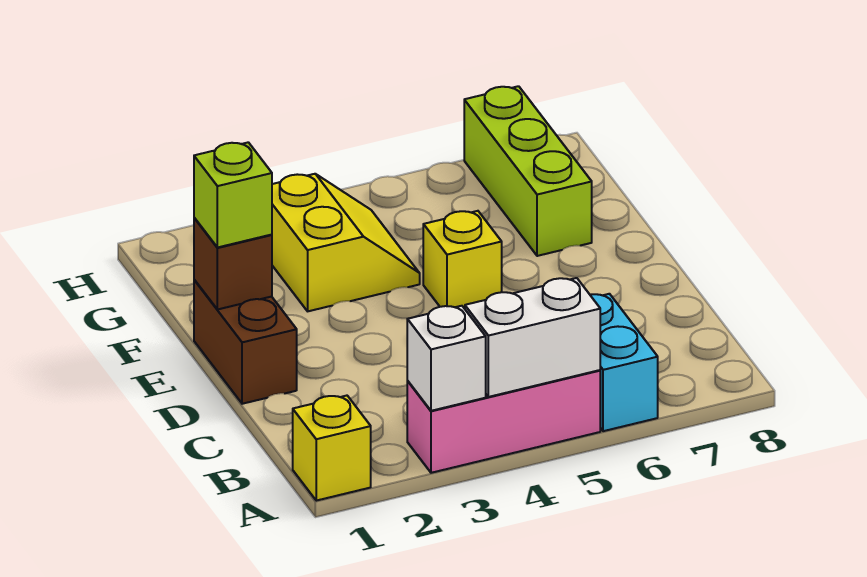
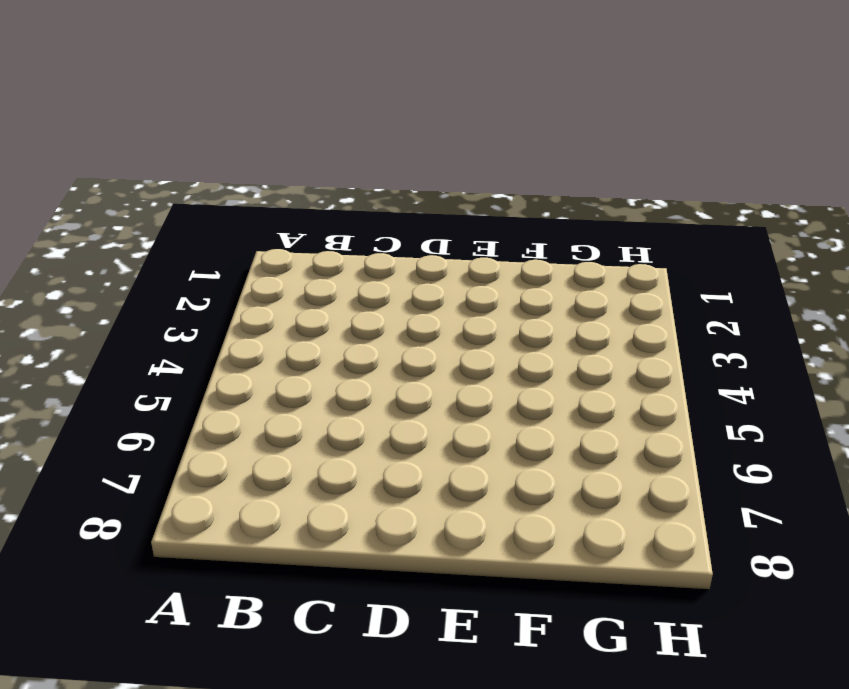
none -> yellow brick A1 level 1
none -> pink brick A3:A5 level 1

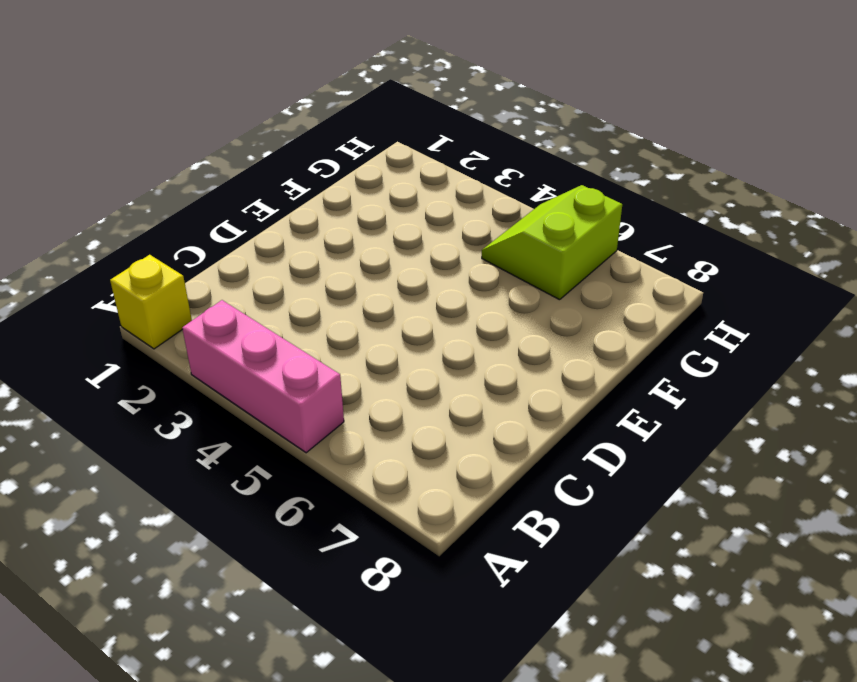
lime slope G5:H6 level 1 top 6 -> none
none -> cyan brick A6:B6 level 1
none -> brown brick D1:E1 level 1

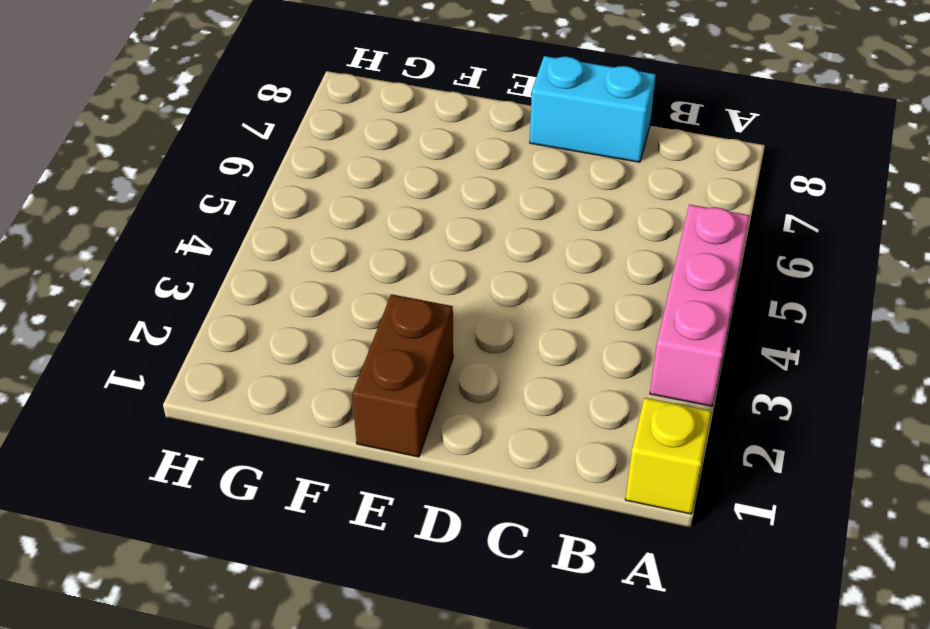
cyan brick C8:D8 level 1 -> cyan brick A6:B6 level 1
brown brick E1:E2 level 1 -> brown brick D1:E1 level 1
none -> yellow brick E5 level 1
none -> yellow slope F3:G4 level 1 top 3

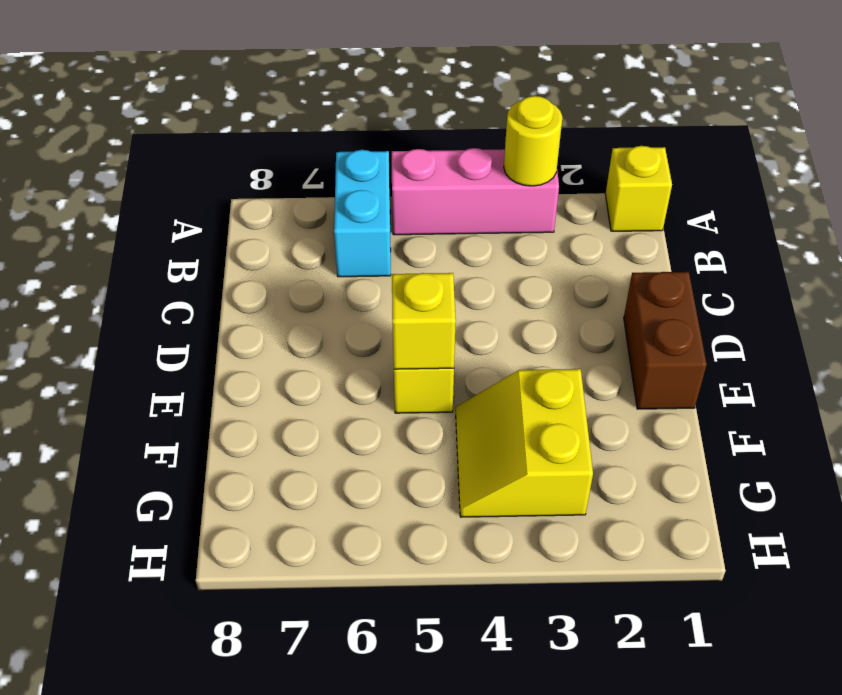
yellow round brick A3 level 2 -> white brick A3 level 2
yellow brick E5 level 2 -> none
none -> lime brick F7:H7 level 1
none -> white brick A4:A5 level 2

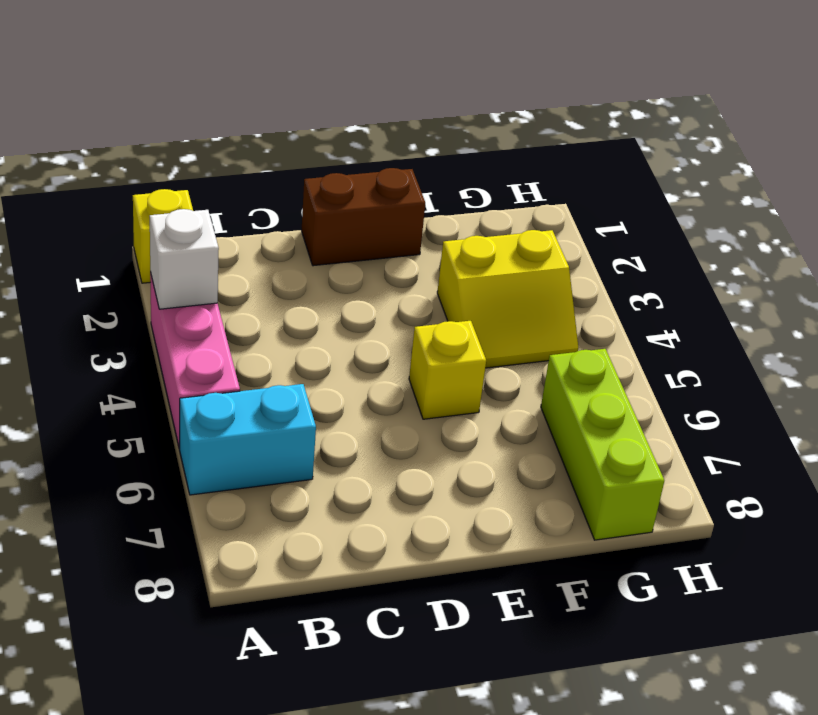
lime brick G6:G8 level 1 -> lime brick F7:H7 level 1
none -> white brick A4:A5 level 2
none -> brown brick E1 level 2

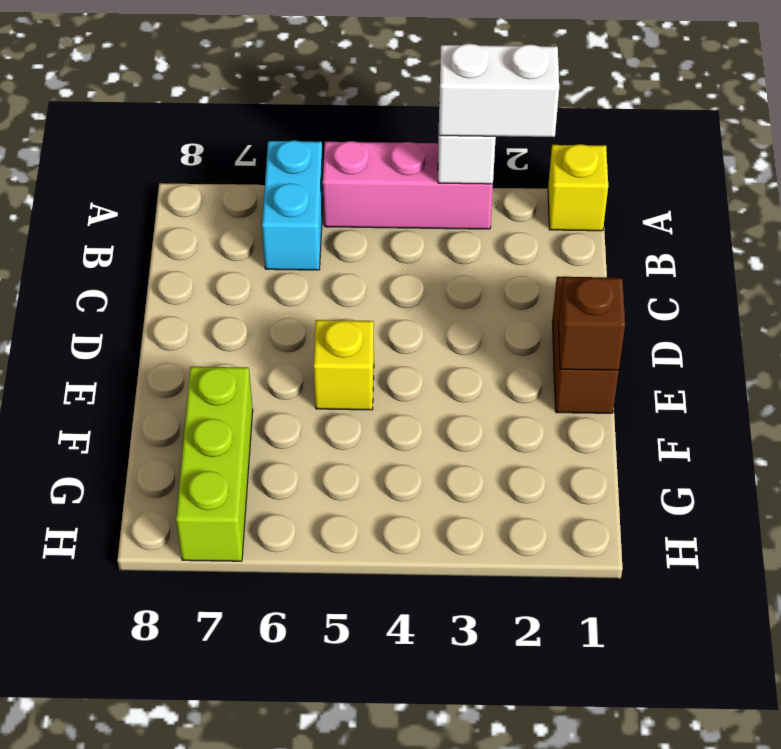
white brick A2:A3 level 3 -> white brick A4:A5 level 2
none -> yellow slope F3:G4 level 1 top 3
none -> lime brick E1 level 3

